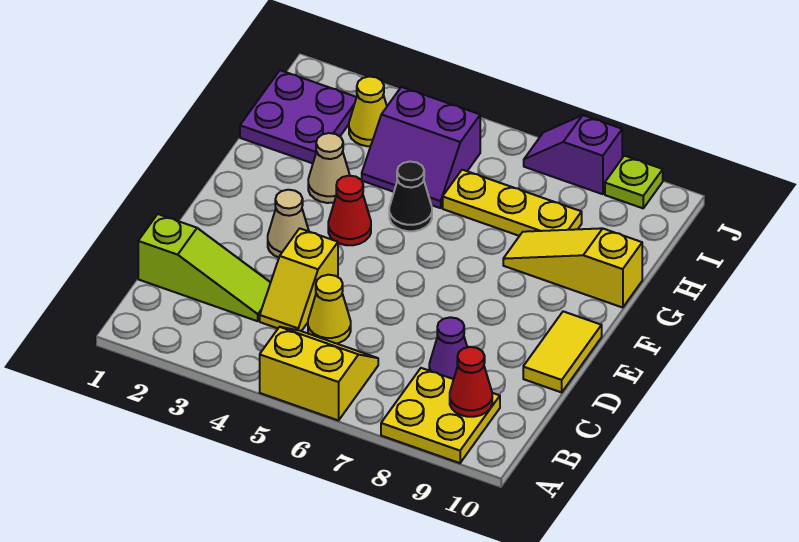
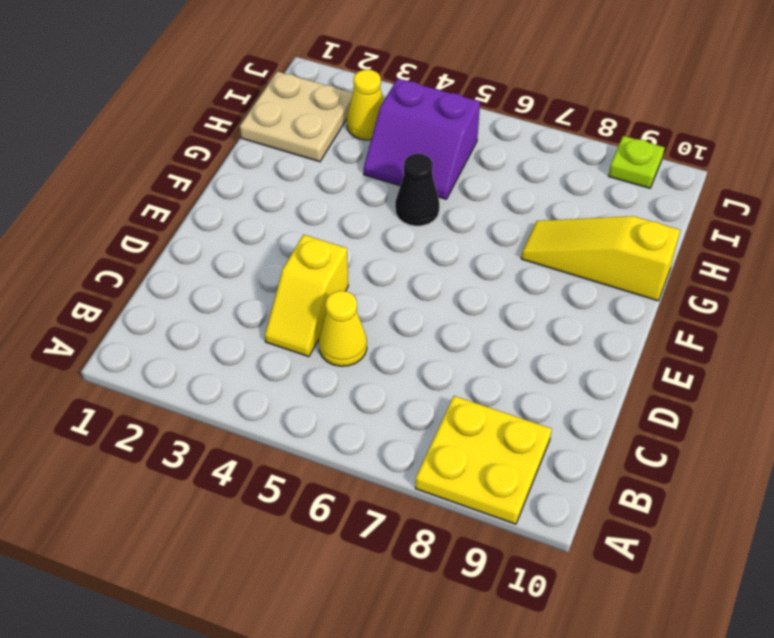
tan plate H1:I2 level 1 -> purple plate H1:I2 level 1
none -> yellow slope A5:B6 level 1 top A
none -> lime slope C1:C3 level 1 top 1
none -> purple cone C8 level 1

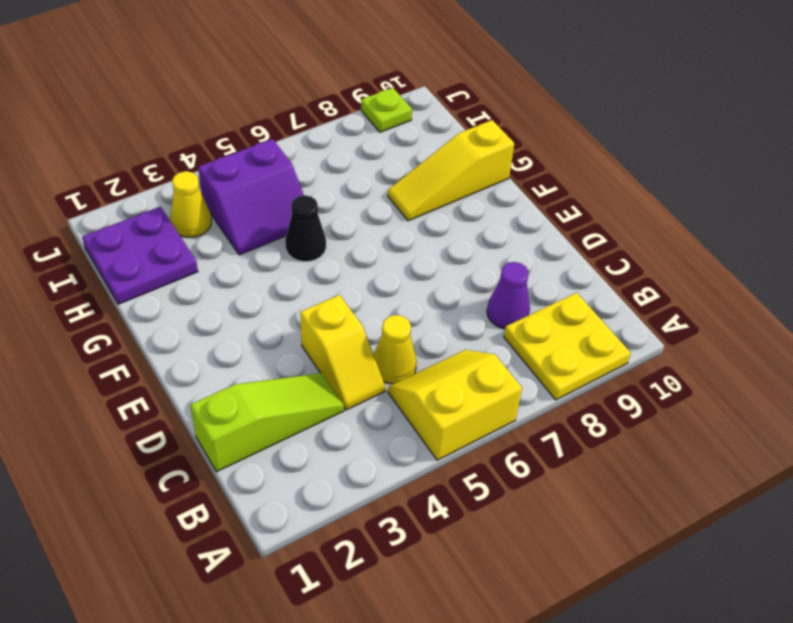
none -> yellow tile D10:E10 level 1
none -> tan cone E3 level 1
none -> red cone F4 level 1

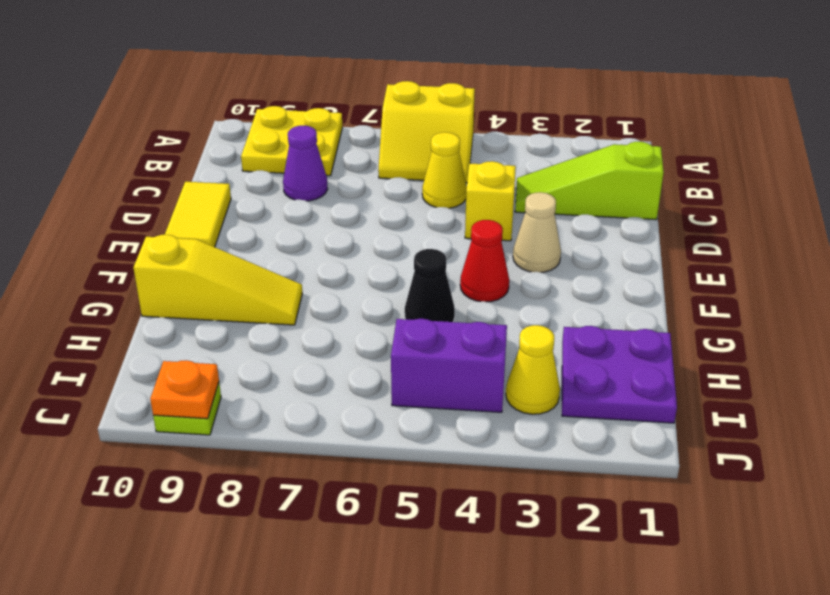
orange plate J9 level 2 -> none
none -> tan cone G3 level 1
none -> yellow plate H6:H8 level 1
none -> purple slope J7:J8 level 1 top 8

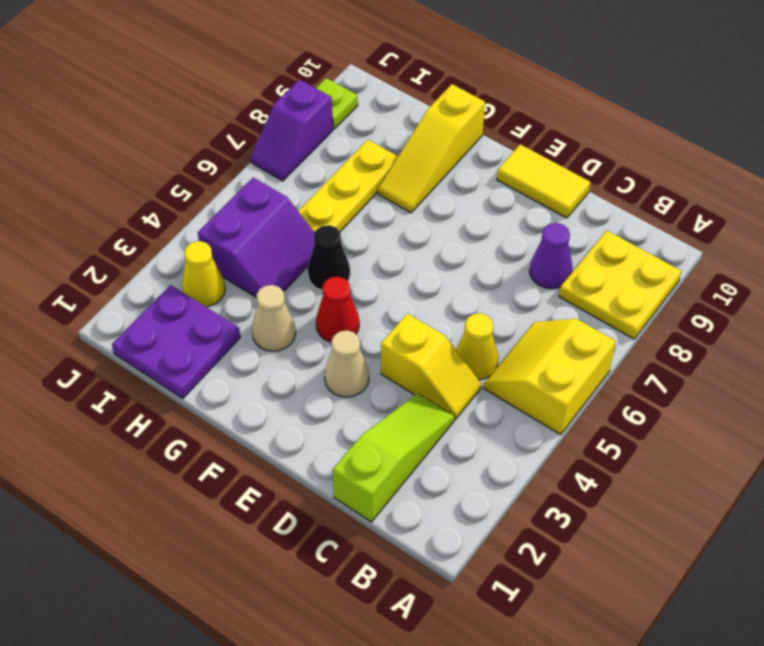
none -> red cone B9 level 2

